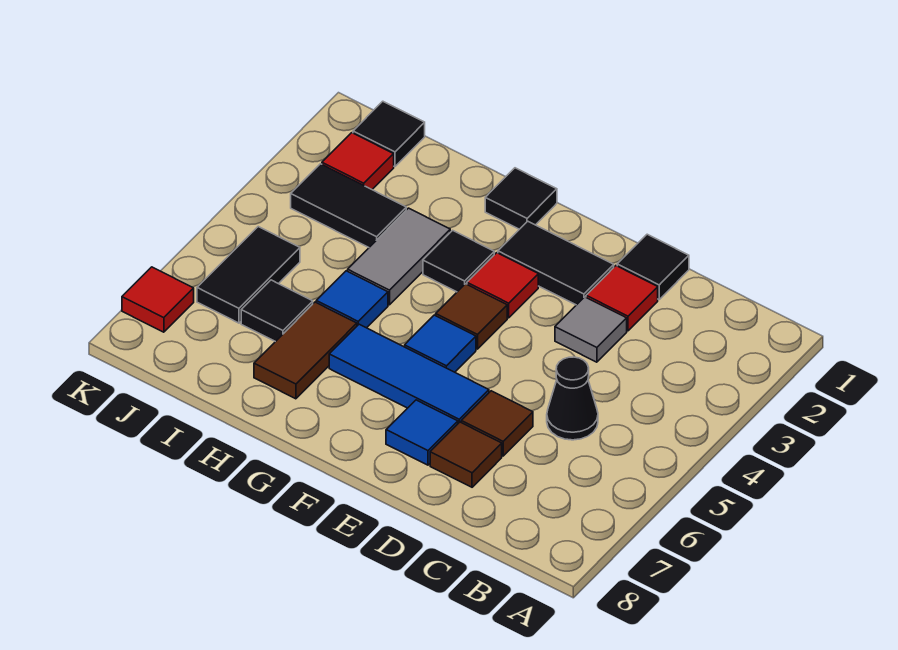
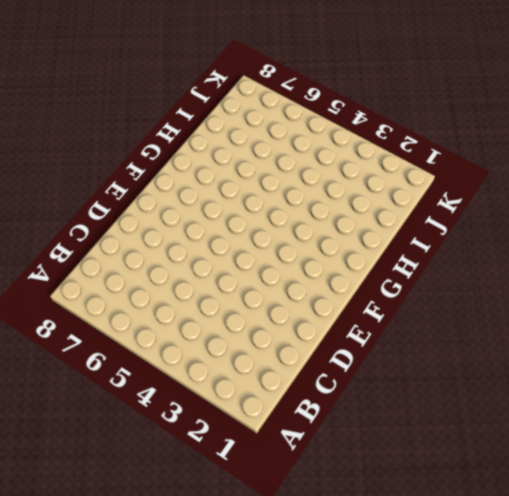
none -> black cone C5 level 1
none -> black tile D1 level 1
none -> red tile D2 level 1

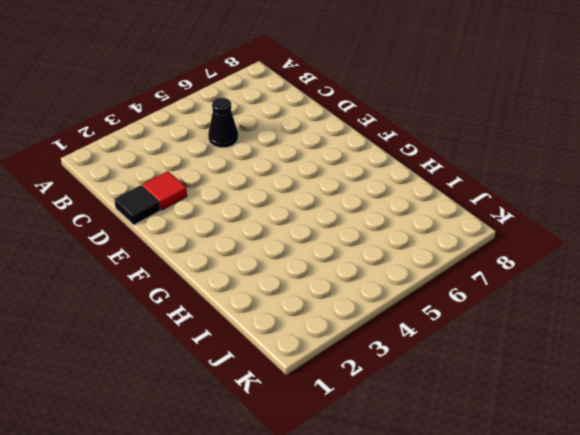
none -> grey tile D3 level 1
none -> brown tile D6 level 1
none -> brown tile D7 level 1

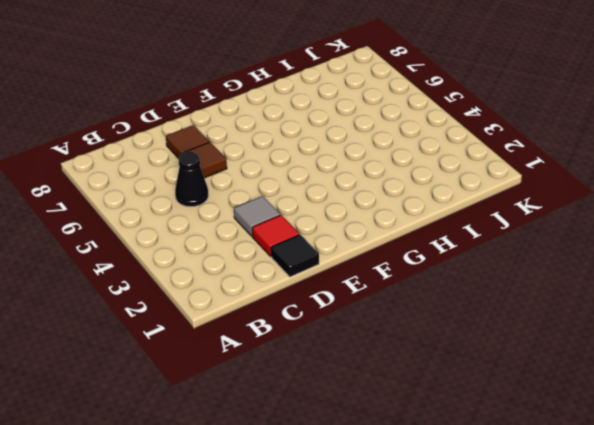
none -> black tile E2:F2 level 1
none -> blue tile E6:G6 level 1
none -> blue tile E7 level 1

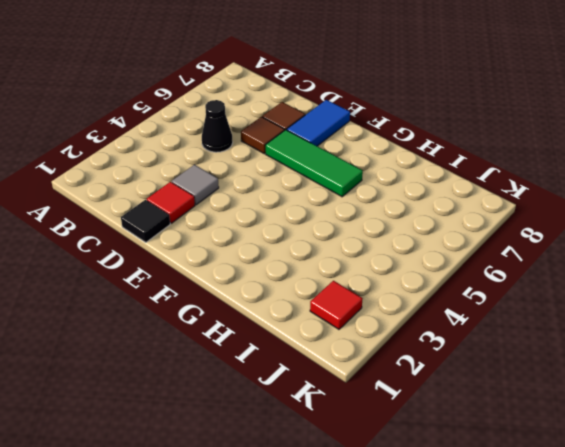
green tile E6:G6 level 1 -> blue tile E6:G6 level 1
blue tile E7:E8 level 1 -> blue tile E7 level 1
none -> black tile E2:F2 level 1
none -> red tile F3 level 1
none -> brown tile F4 level 1

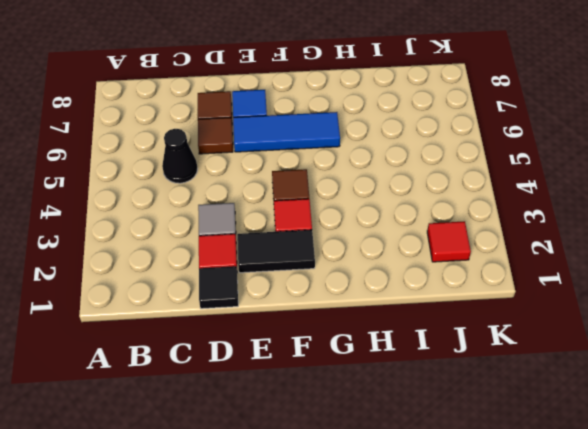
none -> blue tile F5 level 1
none -> black tile G1 level 1
none -> black tile G3 level 1

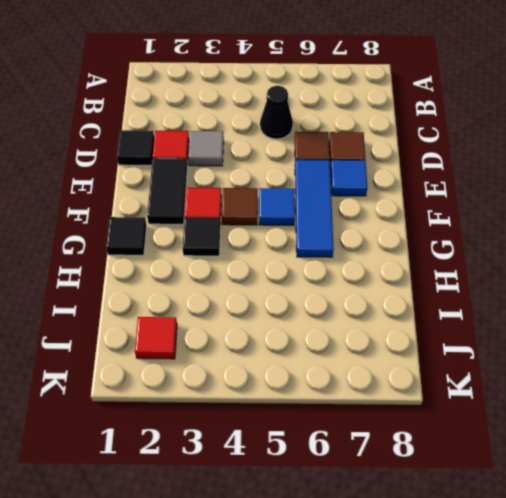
none -> grey tile H3:H4 level 1
none -> blue tile H5 level 1
none -> brown tile H6:H7 level 1

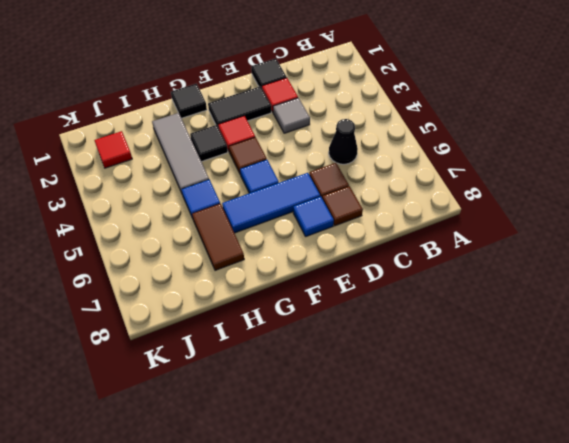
grey tile H2:H4 level 1 -> grey tile H3:H4 level 1
none -> black tile I3:J3 level 1
none -> black tile I6 level 1
none -> black tile J1 level 1

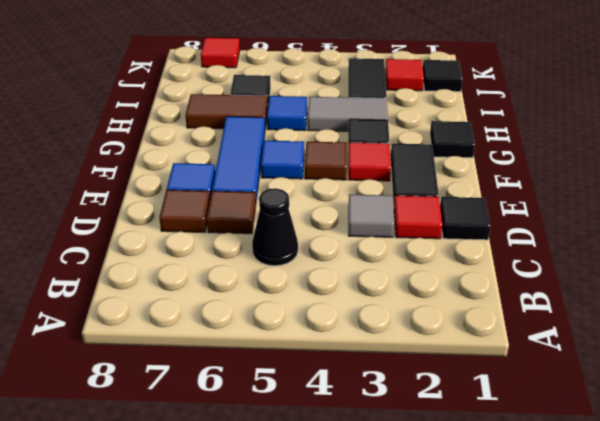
none -> black tile J5:J6 level 1

